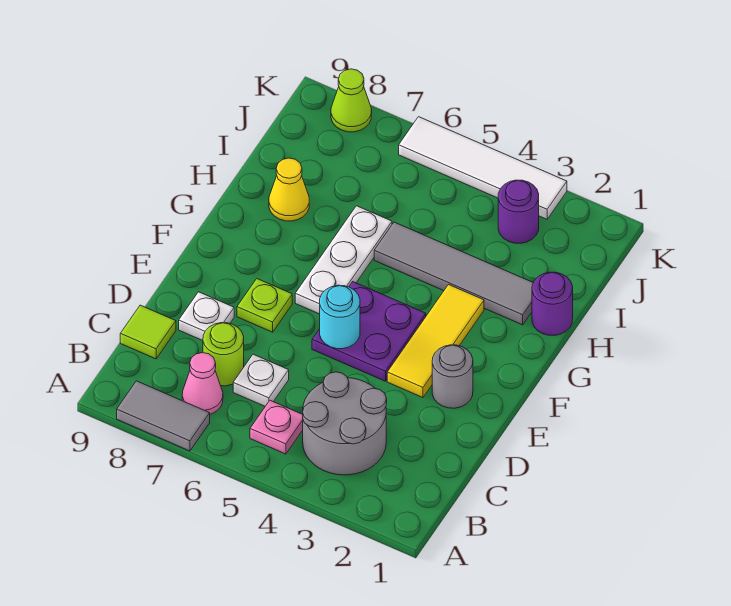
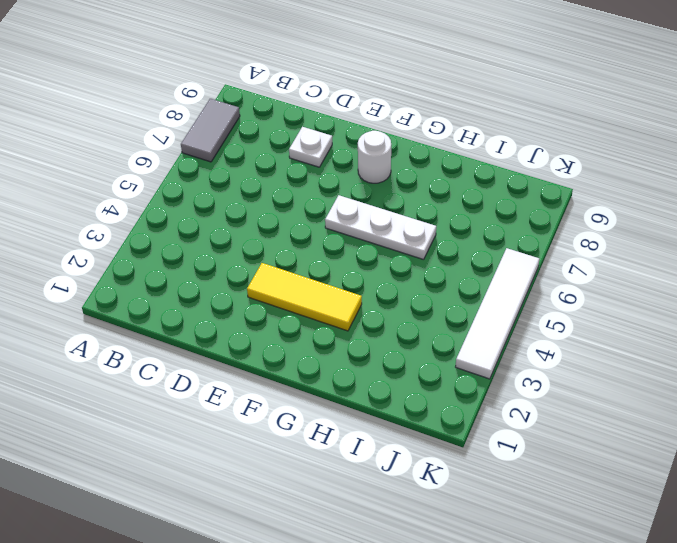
white round brick F8 level 1 -> none
none -> grey round brick B3:C4 level 1
none -> pink plate B5 level 1
none -> pink cone B7 level 1

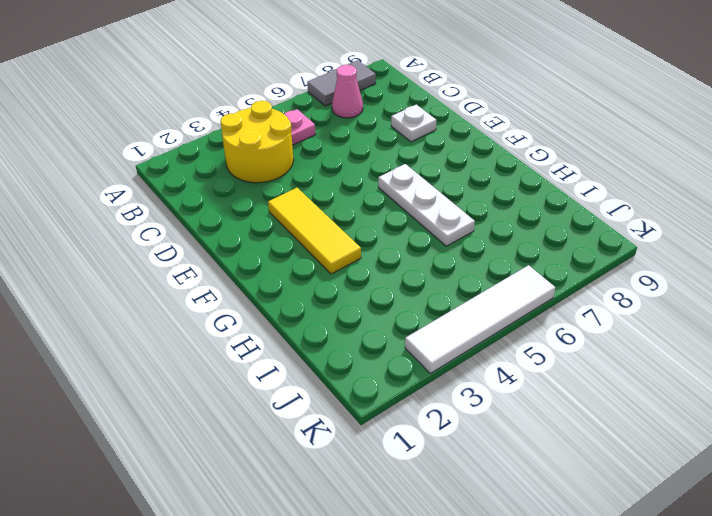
yellow round brick B3:C4 level 1 -> grey round brick B3:C4 level 1
none -> white plate C6 level 1
none -> lime round brick C7 level 1
none -> lime tile C9 level 1

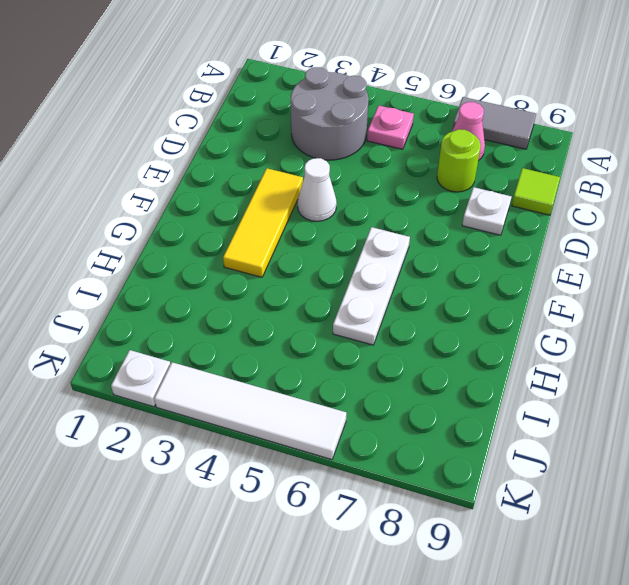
white cone E4 level 1 -> purple plate E4:F5 level 1
white plate K2 level 1 -> white plate C6 level 1
none -> grey round brick E2 level 1
none -> lime plate E7 level 1
none -> purple round brick H1 level 1

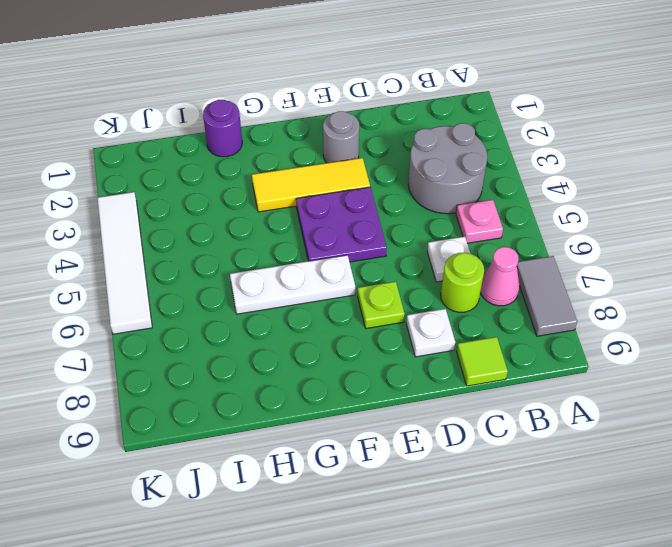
none -> grey tile H2:H5 level 1
none -> yellow cone H8 level 1
none -> purple round brick J3 level 1

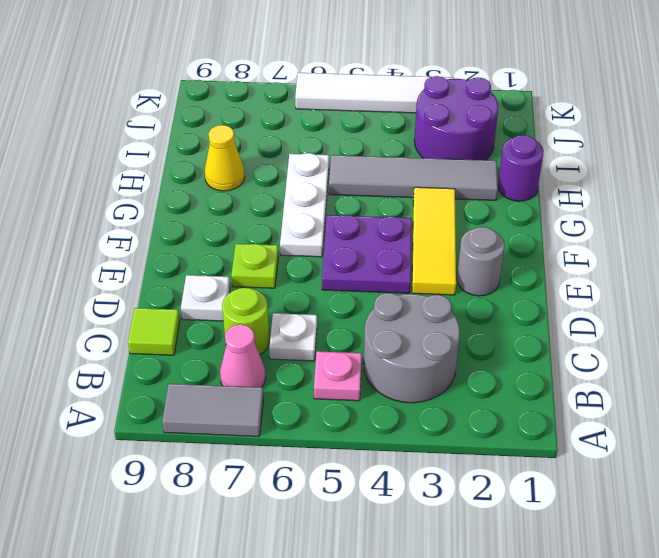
purple round brick I2:J3 level 1 -> purple round brick J3 level 1
none -> lime cone K8 level 1
none -> cyan round brick E5 level 2

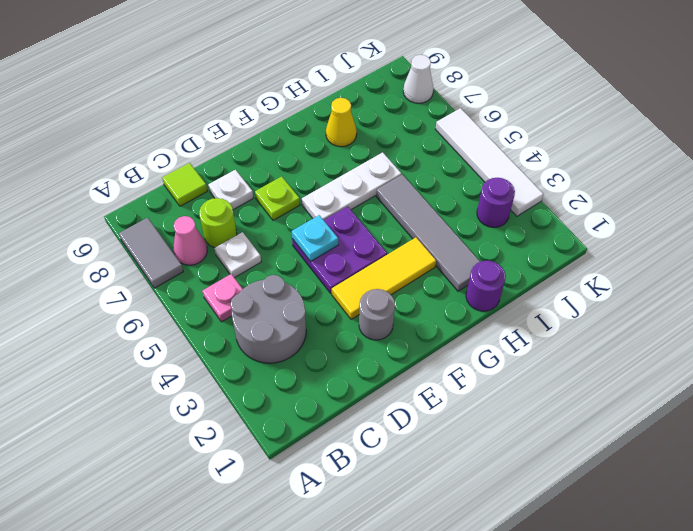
cyan plate E5 level 2 -> cyan round brick E5 level 2
white cone K8 level 1 -> lime cone K8 level 1

